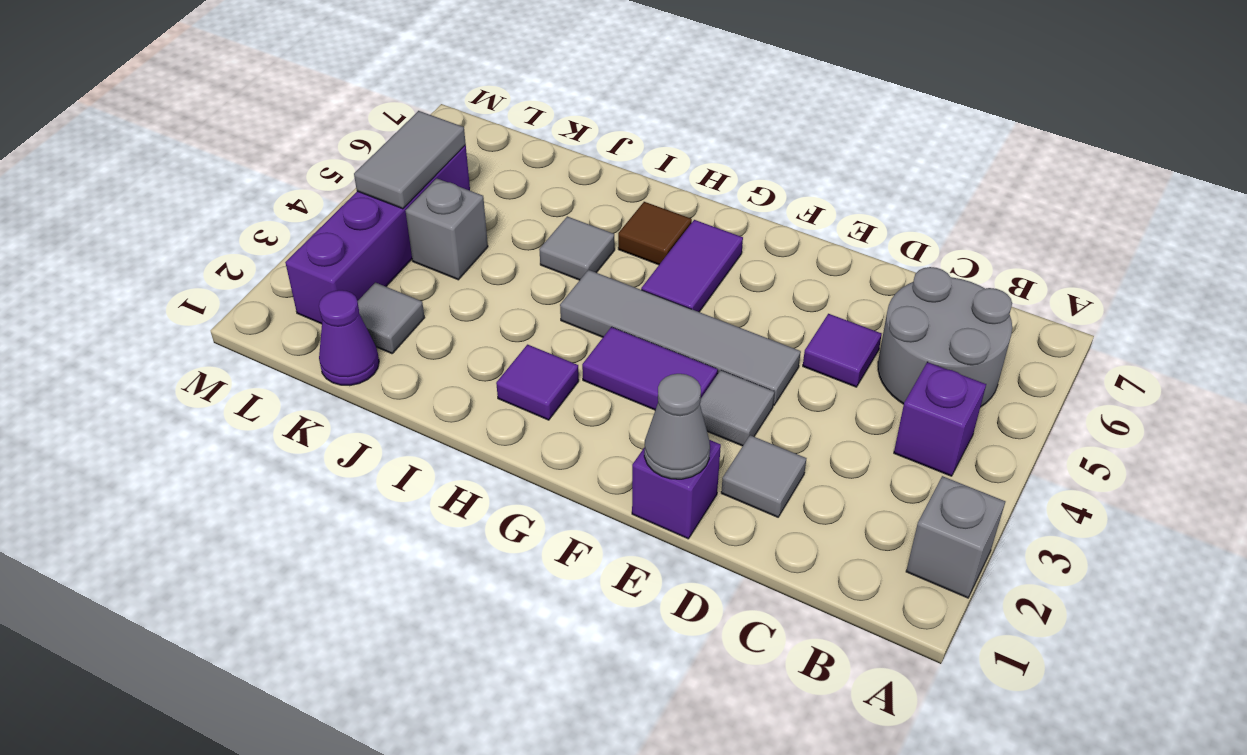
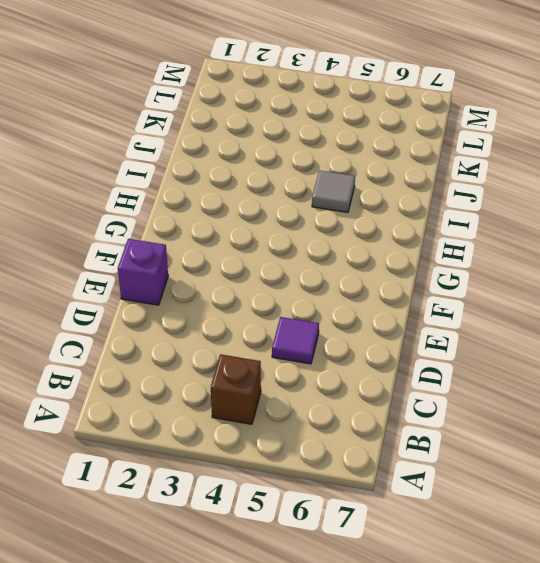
brown brick B4 level 1 -> purple brick B4 level 1
none -> grey brick A2 level 1
none -> grey round brick B5:C6 level 1
none -> grey tile D2 level 1

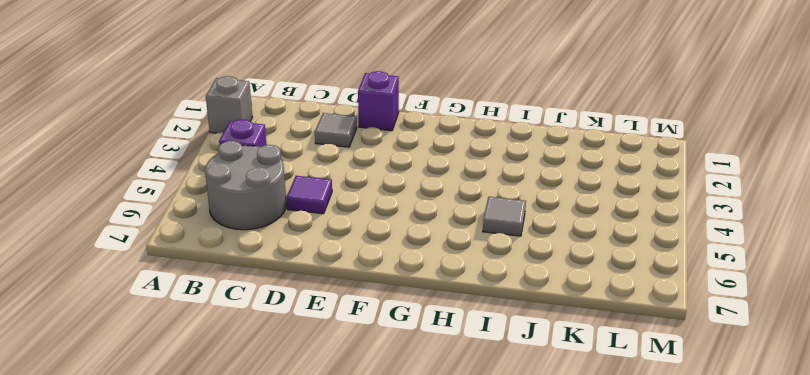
none -> grey tile E3 level 1
none -> grey tile E4:H4 level 1
none -> purple tile F3:G3 level 1

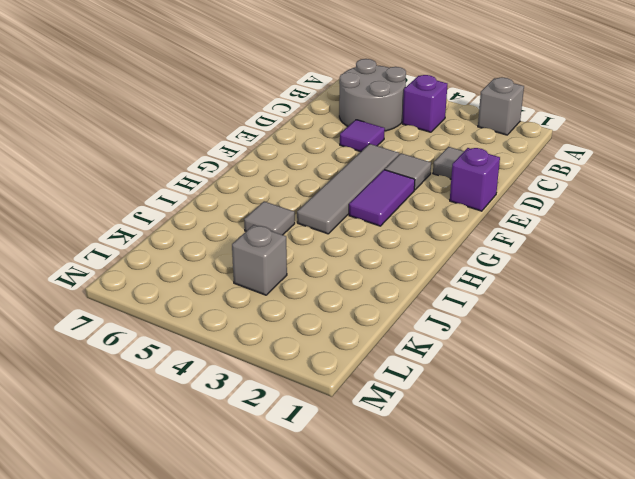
none -> purple tile G5:G6 level 1
none -> purple tile H2 level 1
none -> brown tile H6 level 1

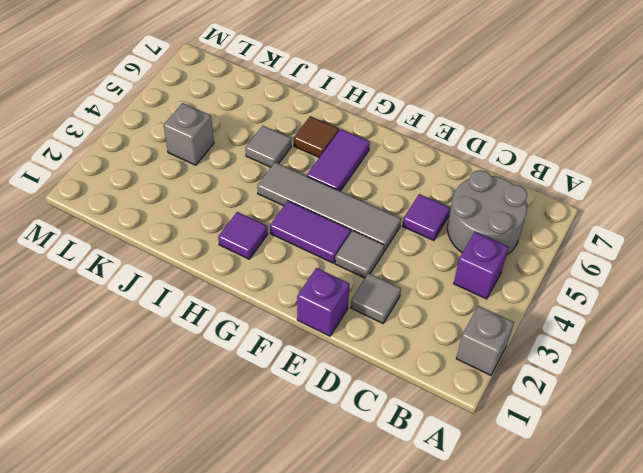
none -> purple cone K1 level 1
none -> grey tile K2 level 1
none -> purple brick L2:L5 level 1

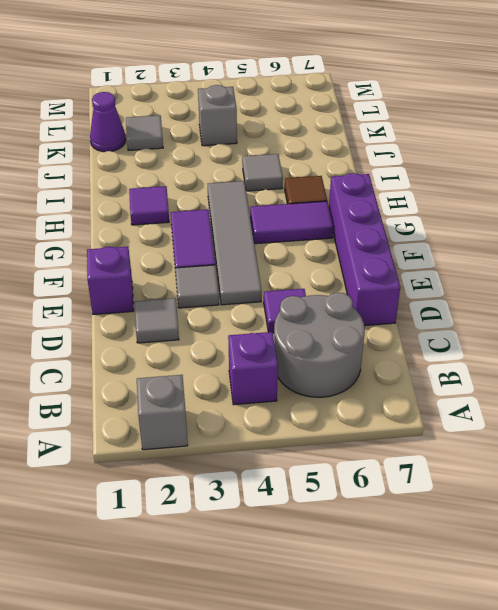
purple brick D7:G7 level 1 -> purple brick L2:L5 level 1
none -> grey cone E1 level 2
none -> grey tile L4:L5 level 2

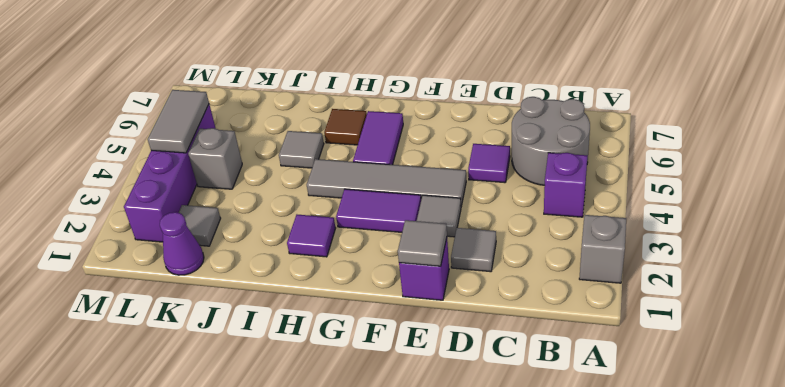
grey tile E1 level 2 -> grey cone E1 level 2

